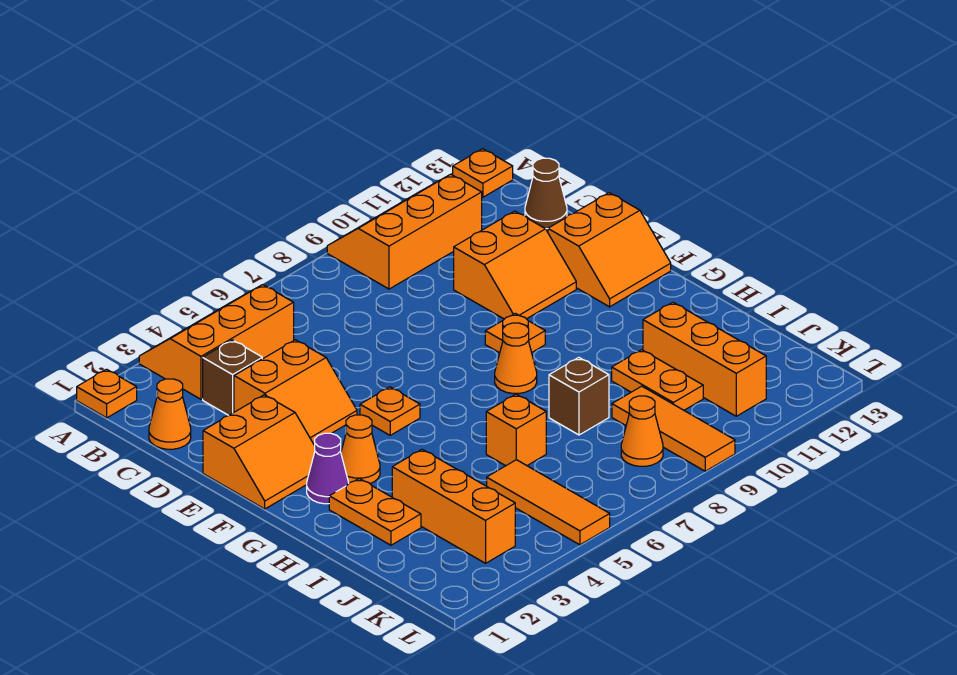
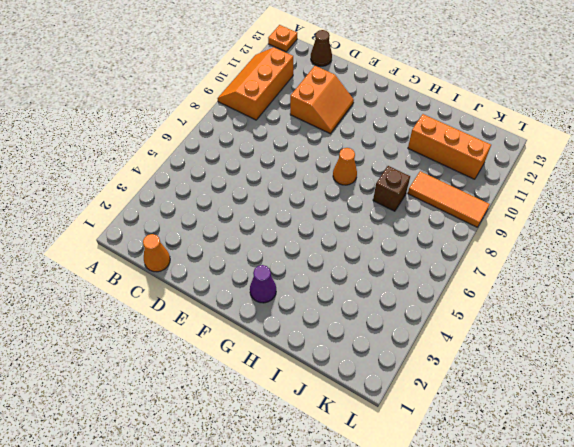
none -> orange plate A1 level 1
none -> orange slope A3:B5 level 1 top B
none -> brown brick C3 level 1

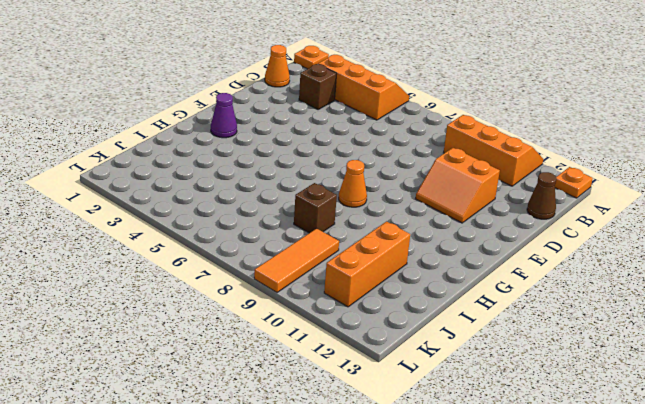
none -> orange slope D3:E4 level 1 top D
none -> orange slope E1:F2 level 1 top E
none -> orange slope E12:F13 level 1 top E

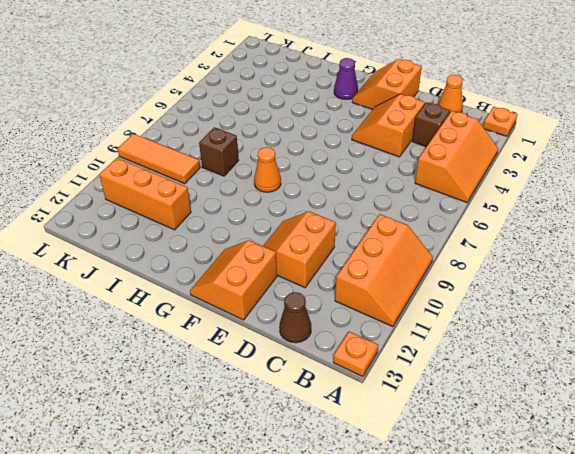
none -> orange plate F5 level 1
none -> orange plate F9 level 1
none -> orange cone G3 level 1

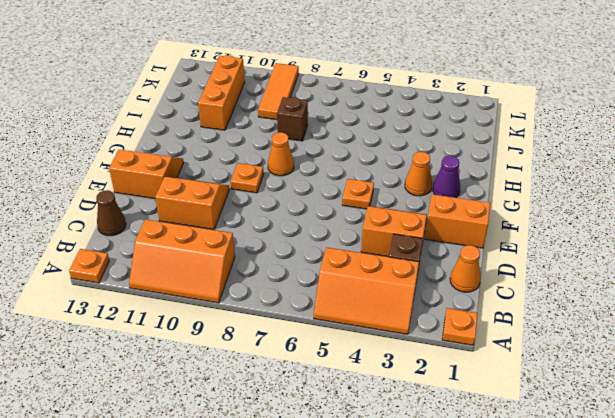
none -> orange plate H2:I2 level 1
none -> orange brick I3:K3 level 1
none -> orange brick I6 level 1

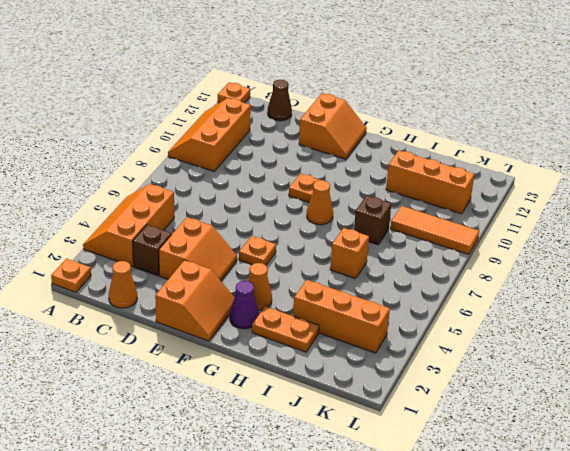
none -> orange slope D10:E11 level 1 top D
none -> orange plate I10:J10 level 1
none -> orange tile J5:L5 level 1

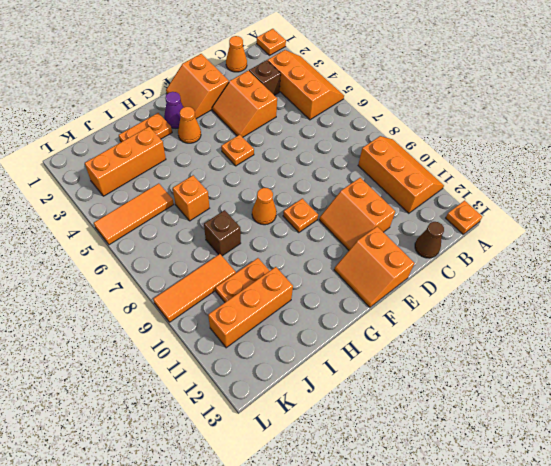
none -> orange cone K8 level 1

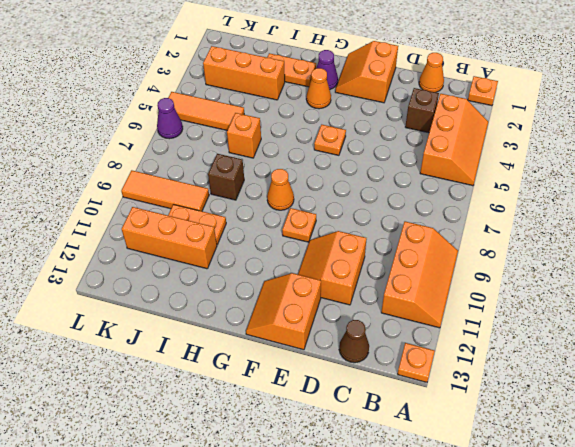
purple cone L6 level 1 -> none
none -> orange slope D3:E4 level 1 top D
none -> orange cone K8 level 1

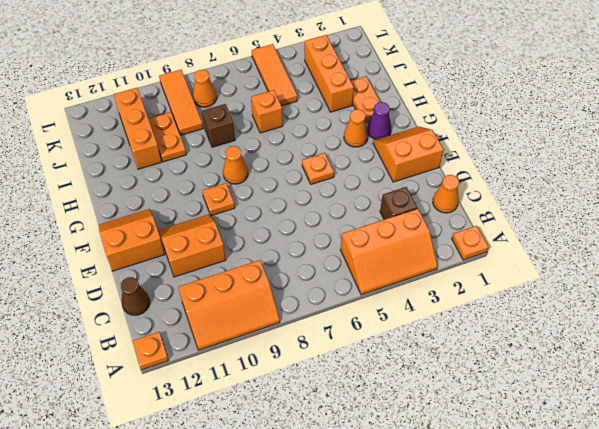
none -> orange slope D3:E4 level 1 top D

